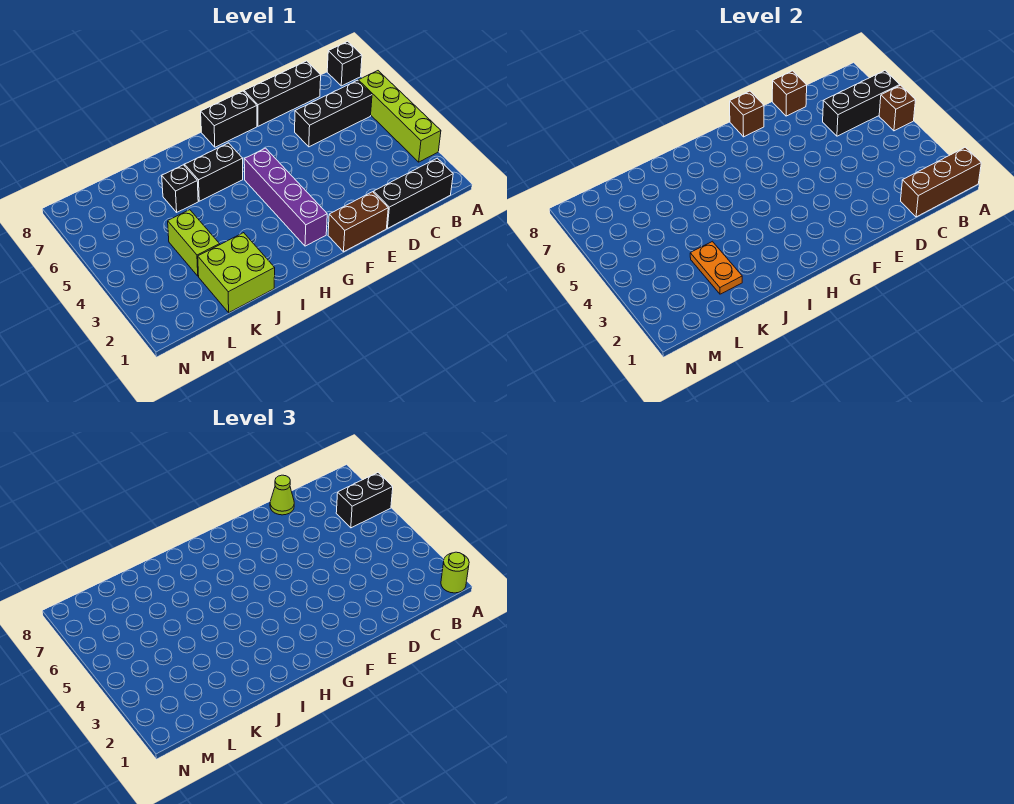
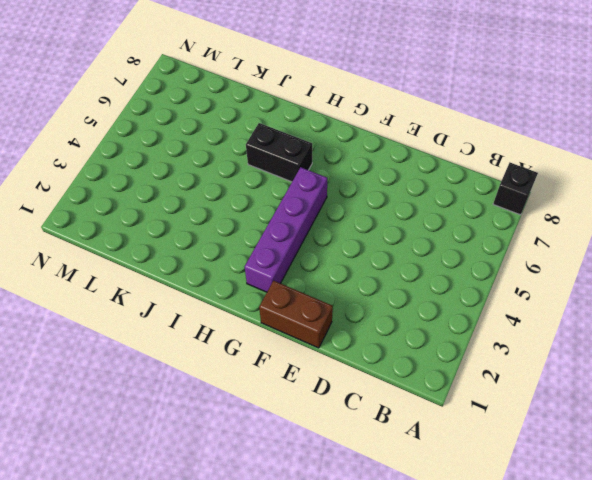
none -> lime brick A3:A6 level 1
none -> black brick B1:D1 level 1
none -> black brick B6:D6 level 1

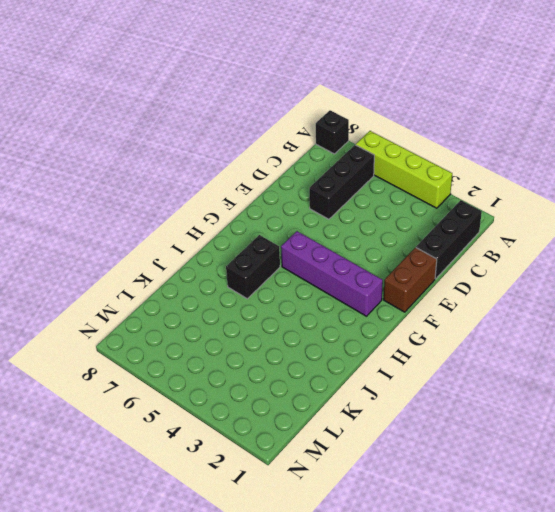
none -> black brick C8:E8 level 1
none -> black brick F8:G8 level 1
none -> lime brick J1:K2 level 1

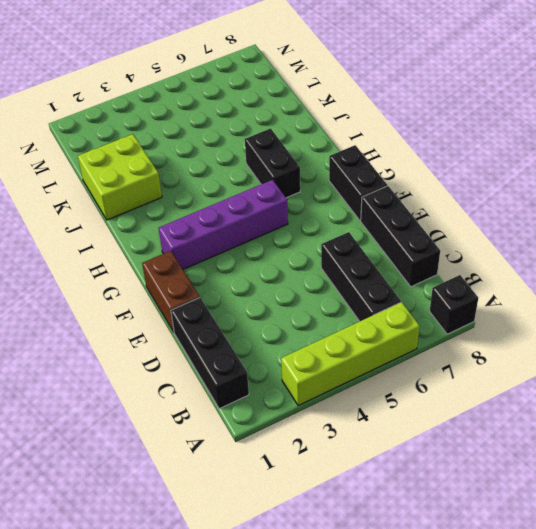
none -> black brick J6 level 1
none -> lime brick K3:K4 level 1
none -> brown brick A1:C1 level 2

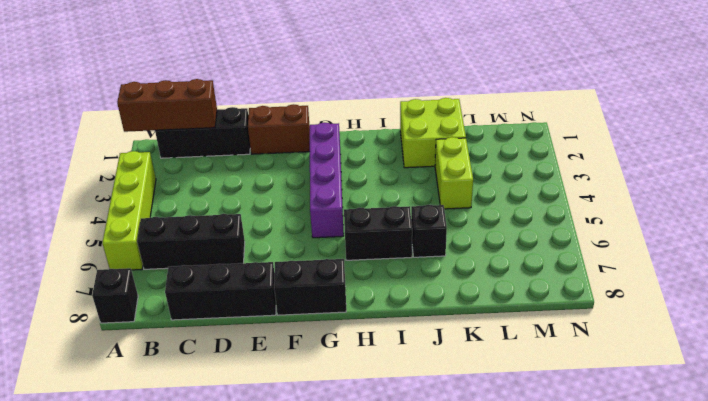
none -> brown brick A5 level 2
none -> black brick A6:C6 level 2
none -> brown brick D8 level 2

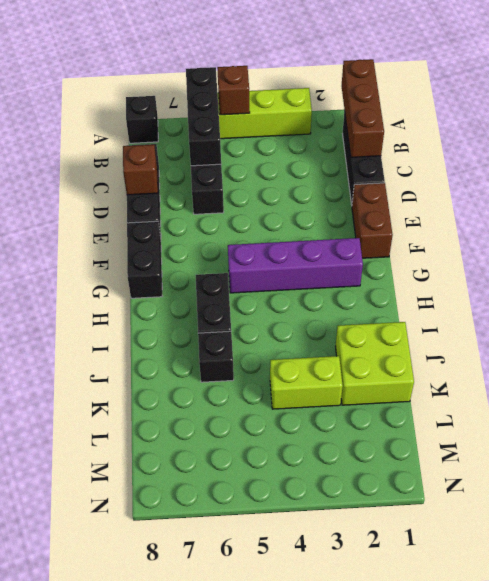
none -> brown brick F8 level 2
none -> orange plate K2:K3 level 2
none -> lime round brick A1 level 3

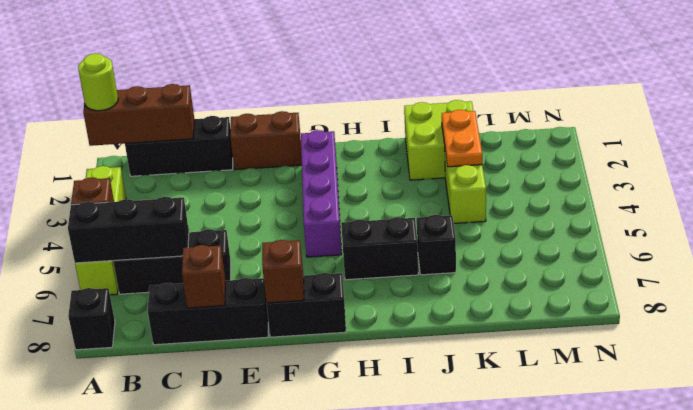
none -> black brick A6:B6 level 3
none -> lime cone D8 level 3

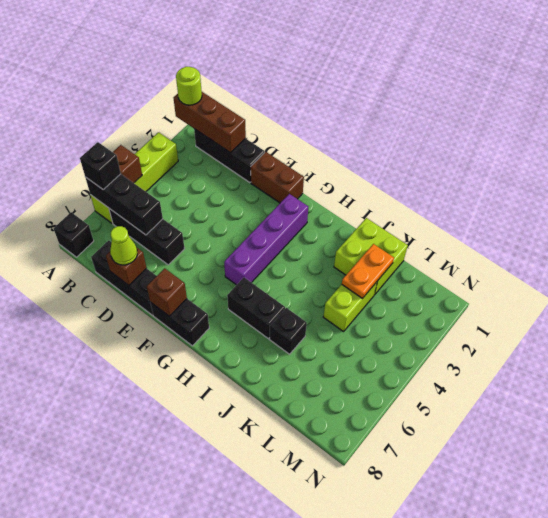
black brick A6 level 3 -> black brick A6:B6 level 3

